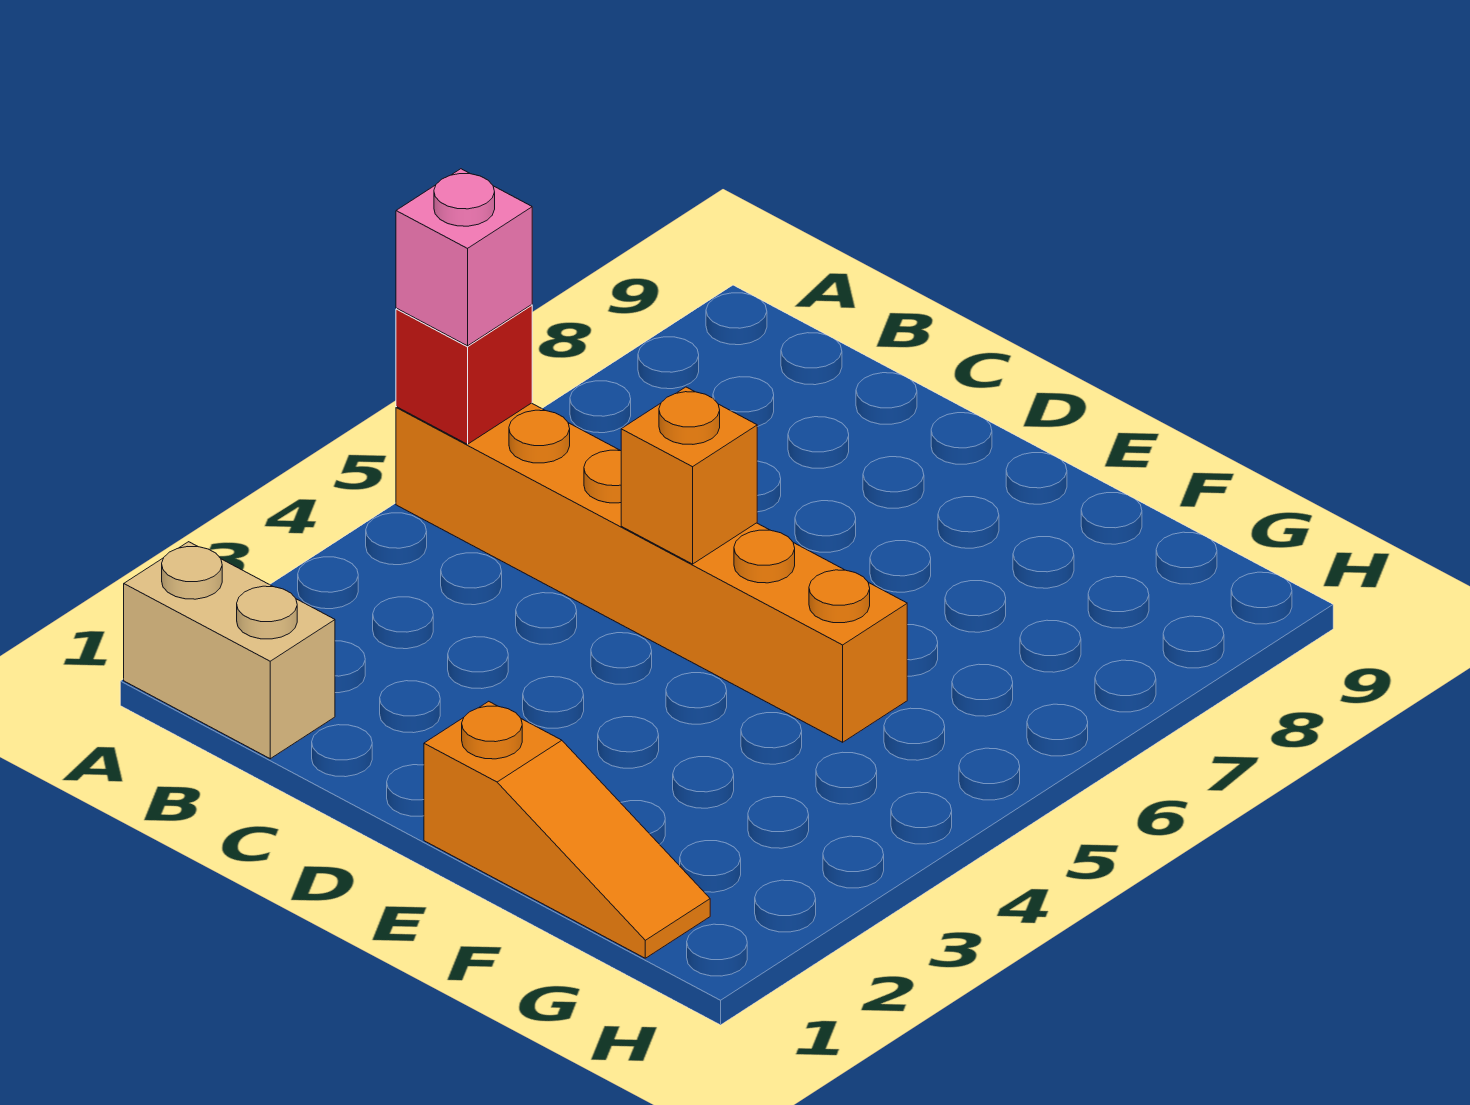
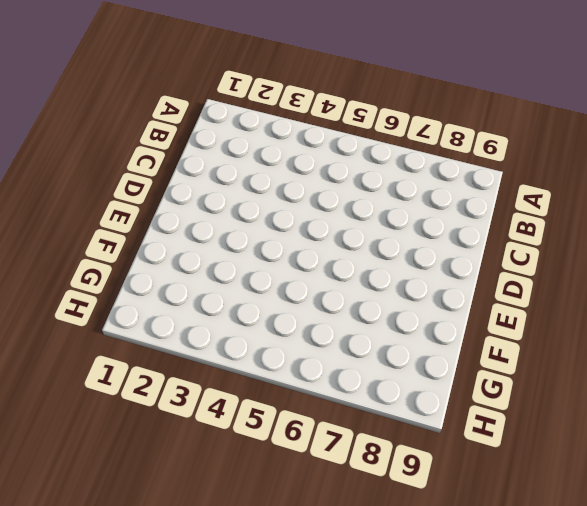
none -> tan brick A1:B1 level 1
none -> orange brick A5:F5 level 1

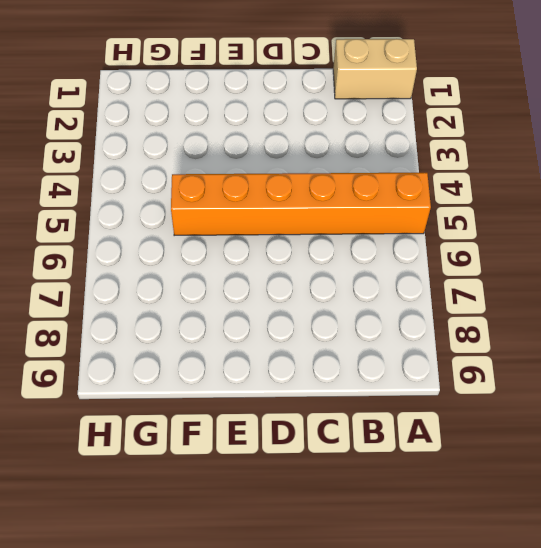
none -> orange slope E1:G1 level 1 top E
none -> red brick A5 level 2

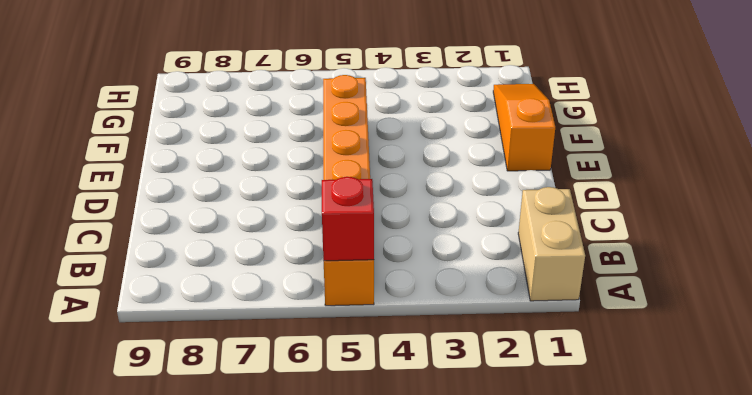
none -> orange brick D5 level 2
none -> pink brick A5 level 3

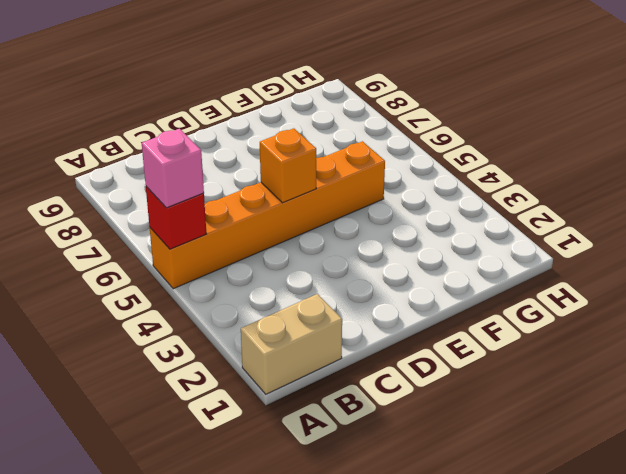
none -> orange slope E1:G1 level 1 top E

